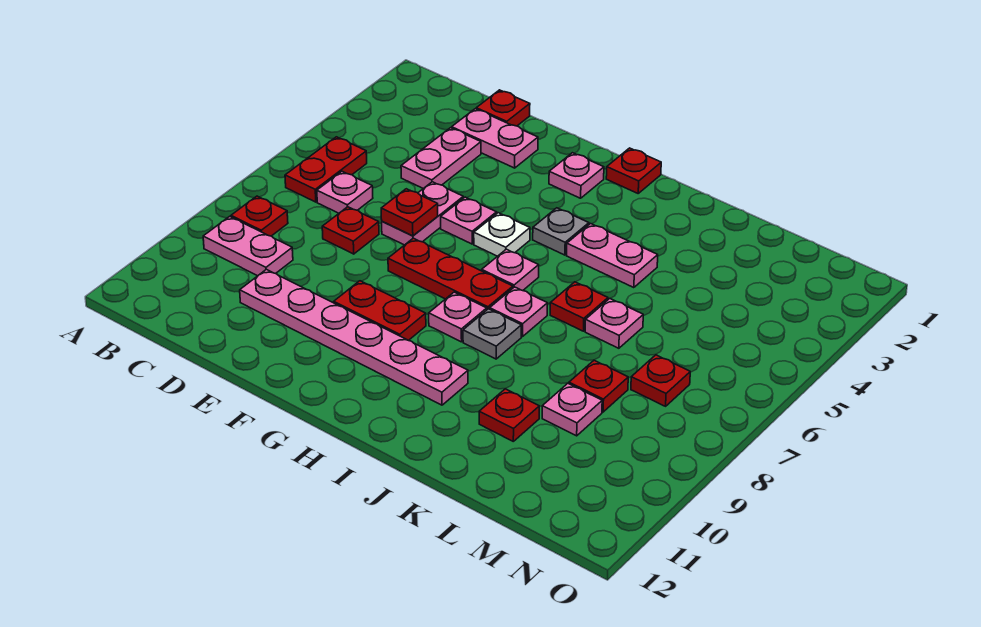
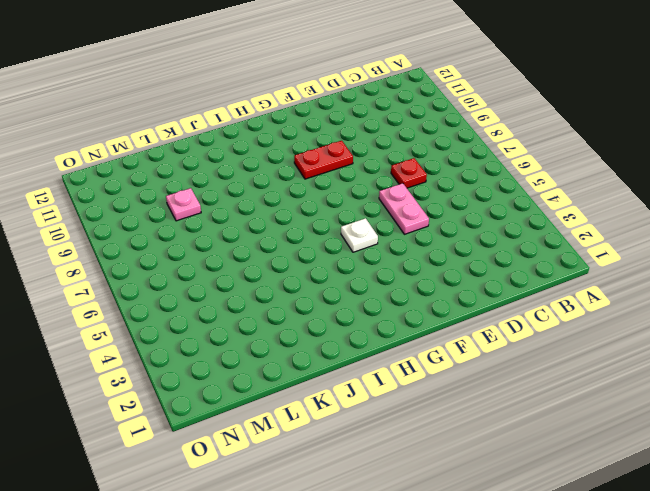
none -> red plate B5:B6 level 1
none -> red plate B8 level 1
none -> pink plate B9:C9 level 1

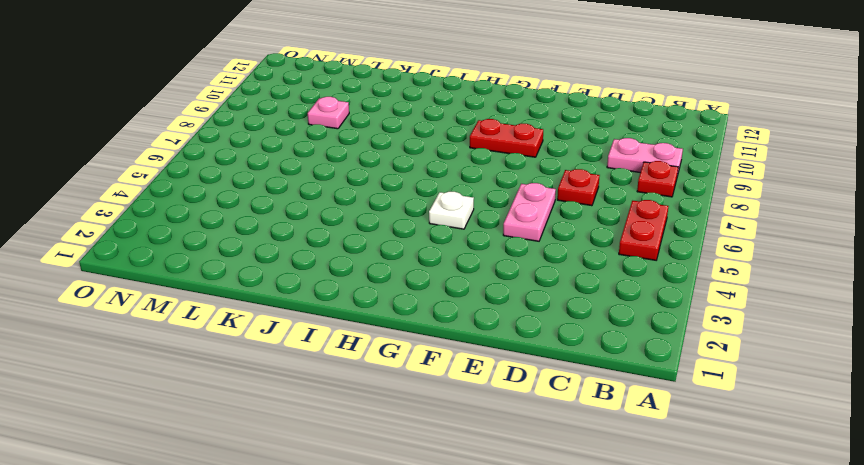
none -> pink plate C6 level 1
none -> red plate D1 level 1
none -> pink plate D2:E2 level 1

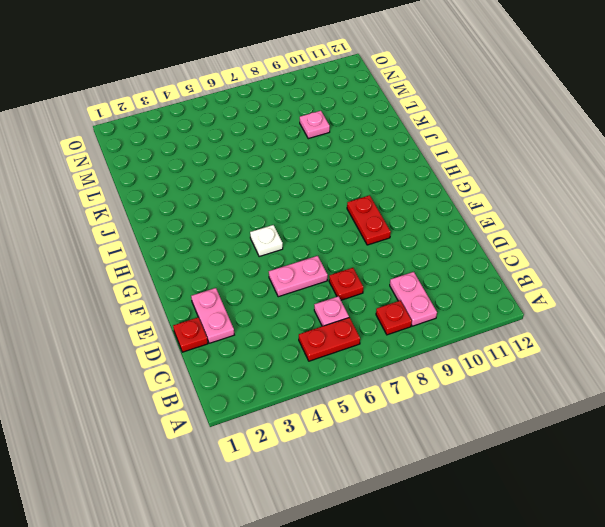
none -> pink plate D3:D4 level 1
none -> pink plate D10:I10 level 1
none -> pink plate F5 level 1

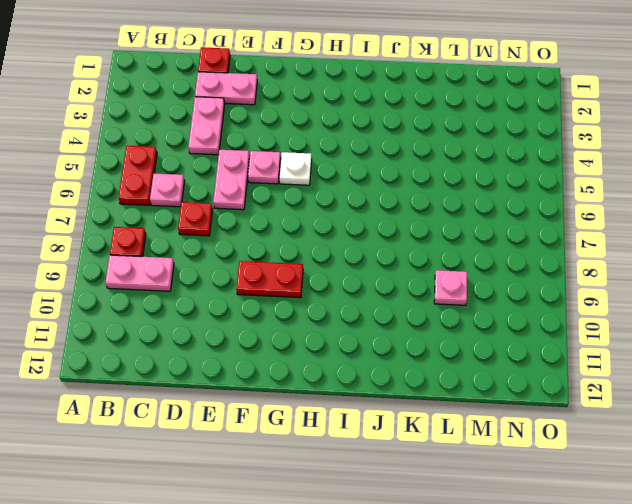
none -> pink plate D10:I10 level 1
none -> red plate F7:H7 level 1
none -> pink plate G2 level 1

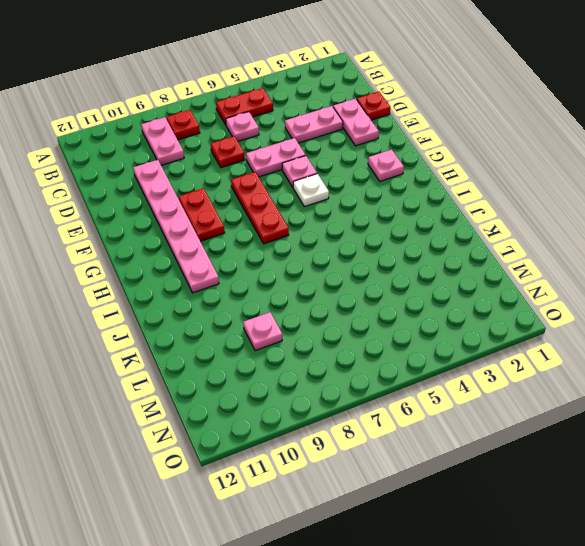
none -> red plate H1 level 1
none -> grey plate H4 level 1
none -> pink plate H6 level 1

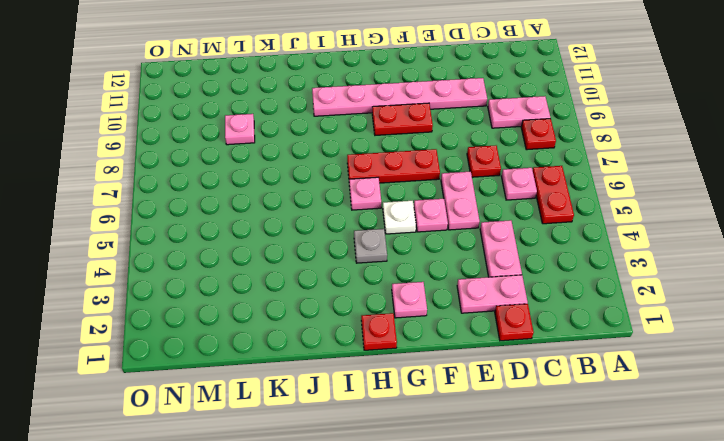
none -> pink plate H8 level 1
none -> pink plate I4:J4 level 1
none -> pink plate I7 level 1

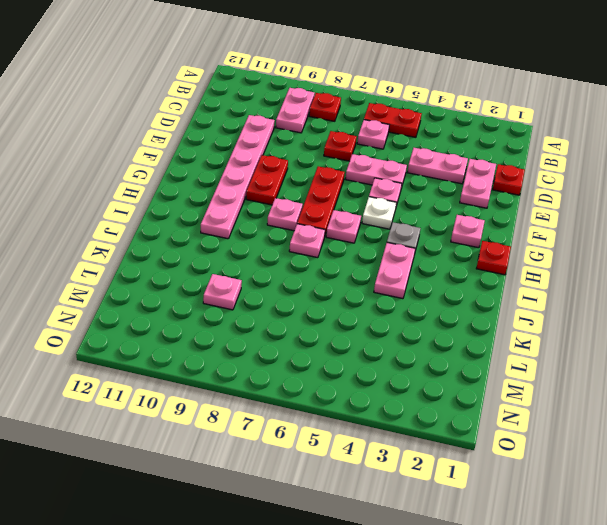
none -> grey plate I8 level 1
none -> red plate J6 level 1
none -> pink plate K6 level 1

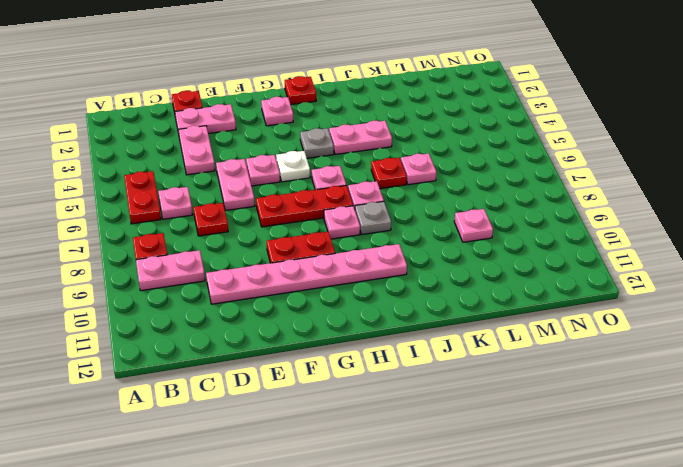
none -> red plate K10 level 1
none -> red plate L8 level 1
none -> red plate M7 level 1

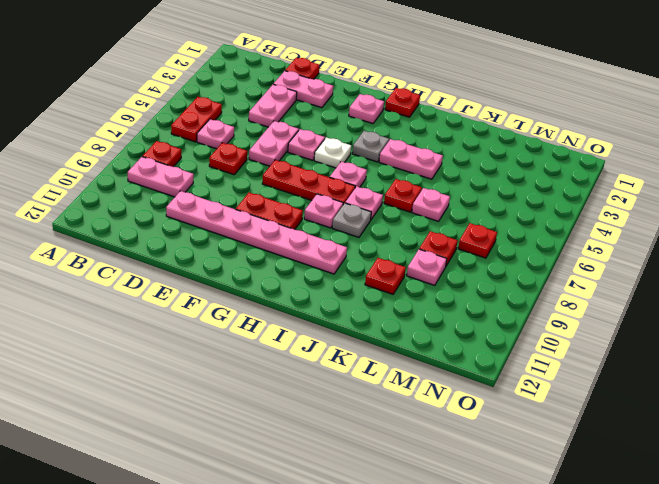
none -> red plate E6 level 2

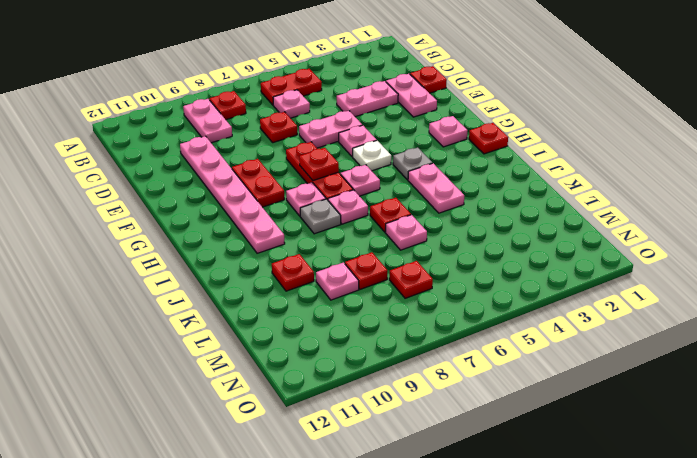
red plate G7 level 2 -> red plate E6 level 2

